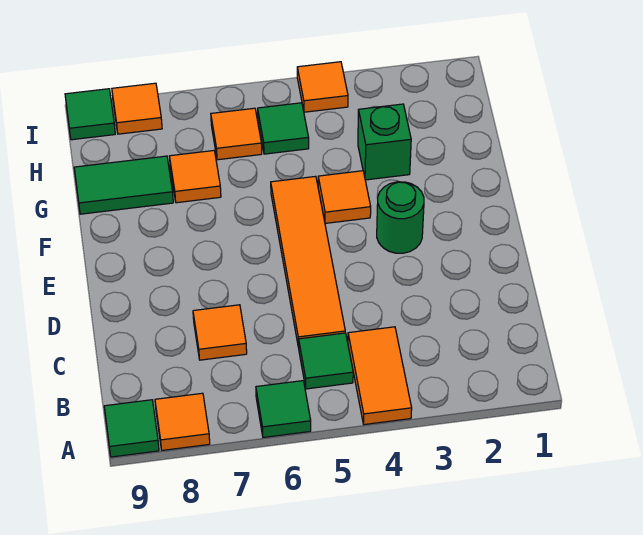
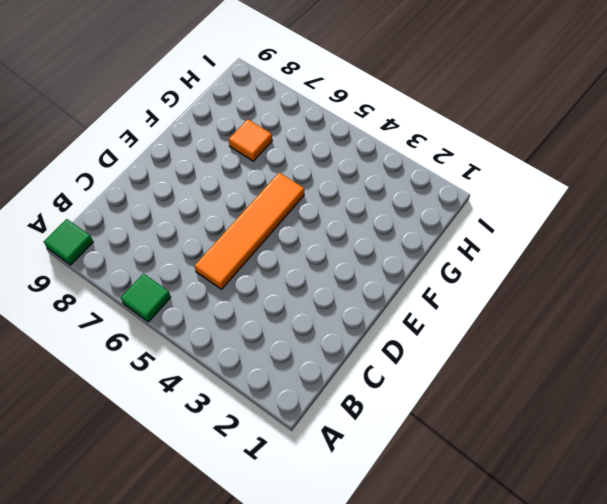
none -> orange tile A4:B4 level 1
none -> orange tile A8 level 1
none -> green tile B5 level 1

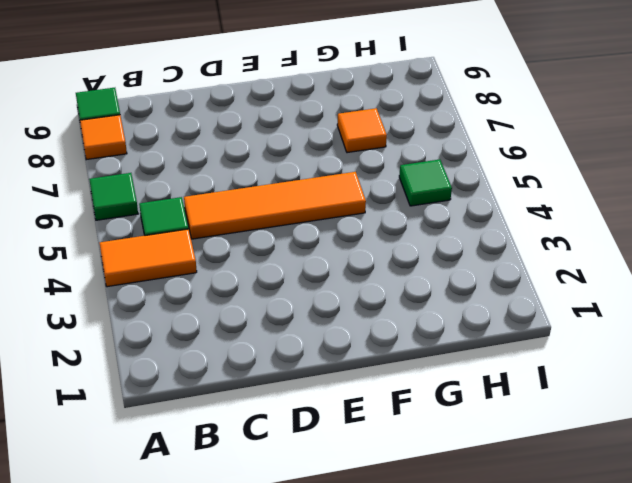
none -> orange tile C7 level 1
none -> green round brick E3 level 1
none -> orange tile F4 level 1

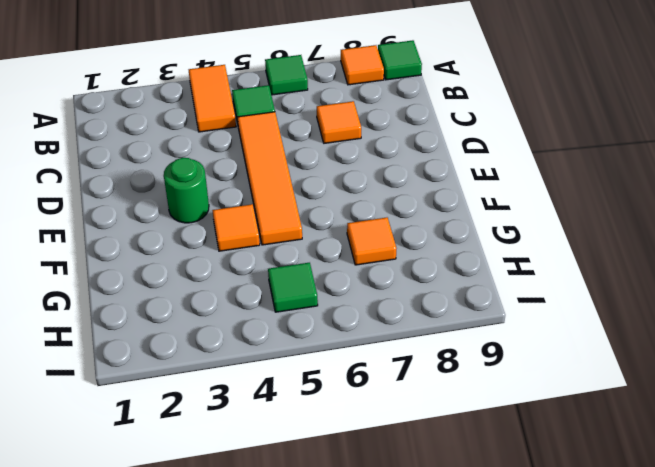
none -> green brick G3 level 1
none -> green tile G8:G9 level 1
none -> orange tile H6 level 1

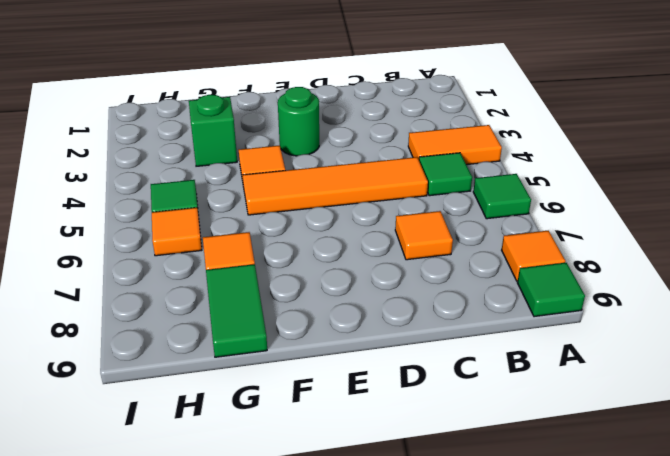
none -> orange tile I4 level 1
none -> orange tile I8 level 1
none -> green tile I9 level 1

